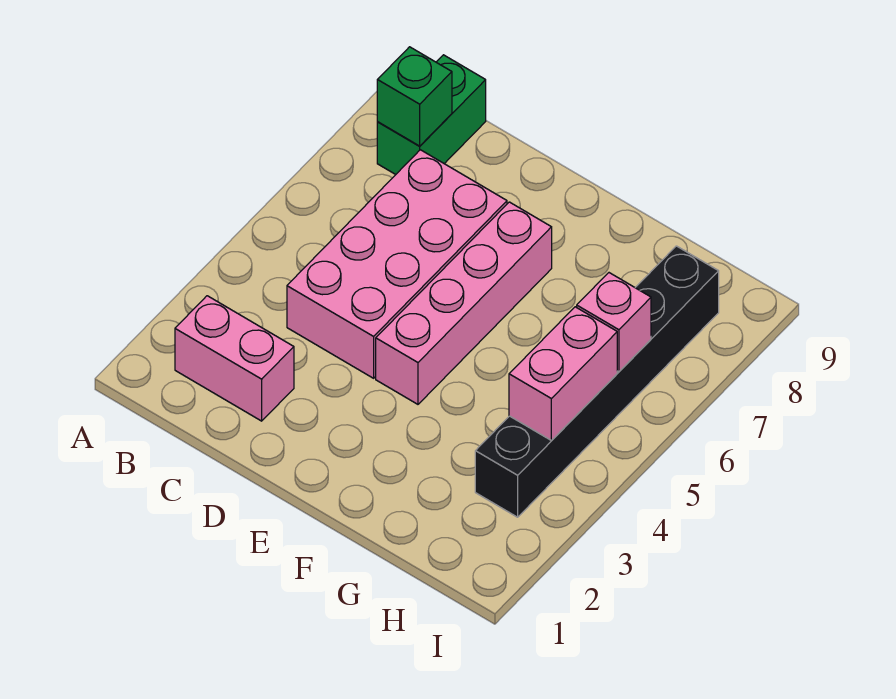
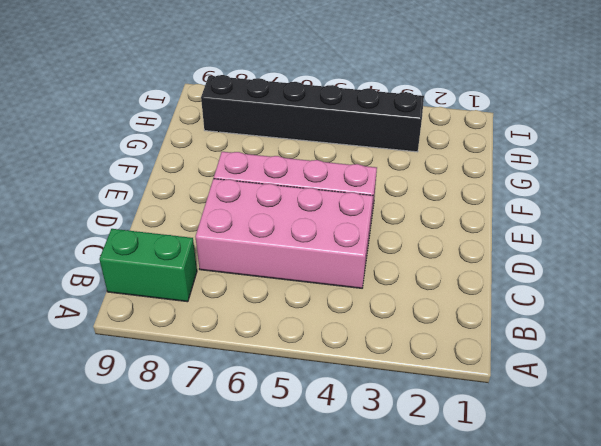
none -> pink brick B2:C2 level 1
none -> green brick B8 level 2

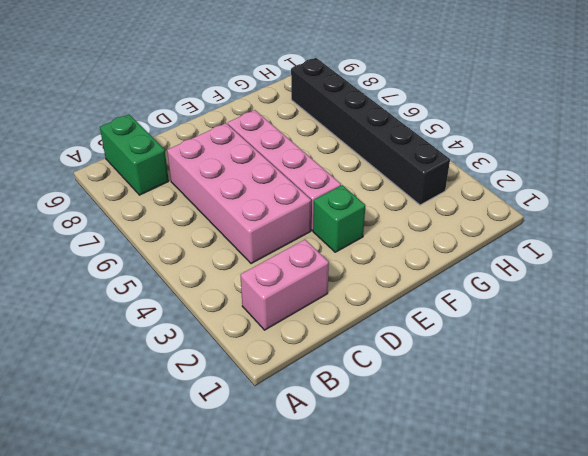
green brick E3 level 1 -> green brick B8 level 2
none -> pink brick H4:H5 level 2
none -> pink brick H6 level 2

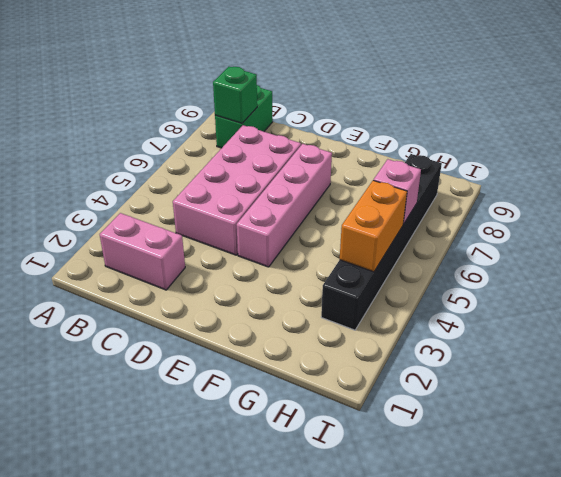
orange brick H4:H5 level 2 -> pink brick H4:H5 level 2

